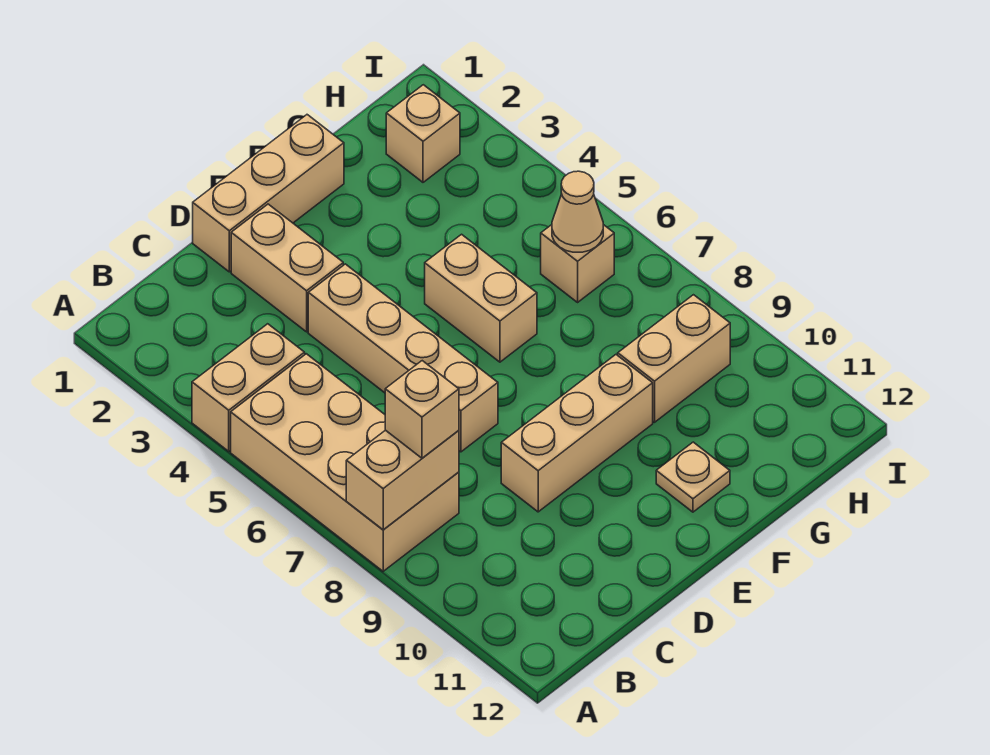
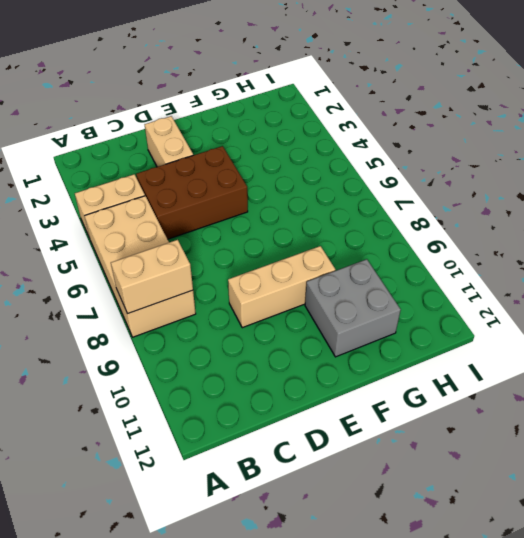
brown brick C4:E5 level 1 -> tan brick D4:D7 level 1
grey brick F10:G11 level 1 -> tan plate F11 level 1
none -> tan brick D1:F1 level 1
none -> tan brick F5:F6 level 1
none -> tan brick G9:H9 level 1

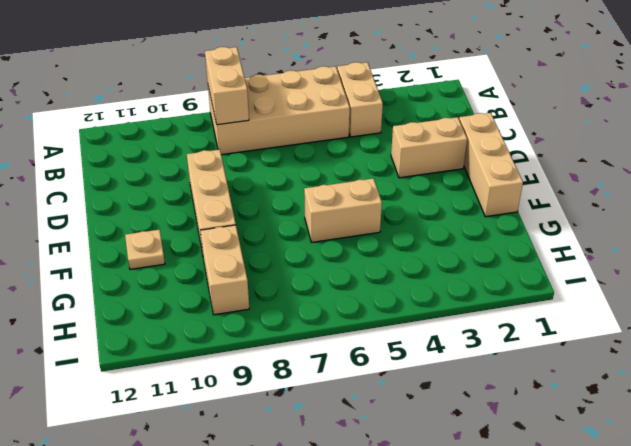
none -> tan brick D4:D7 level 1
none -> tan brick H2 level 1
none -> tan brick H6 level 1

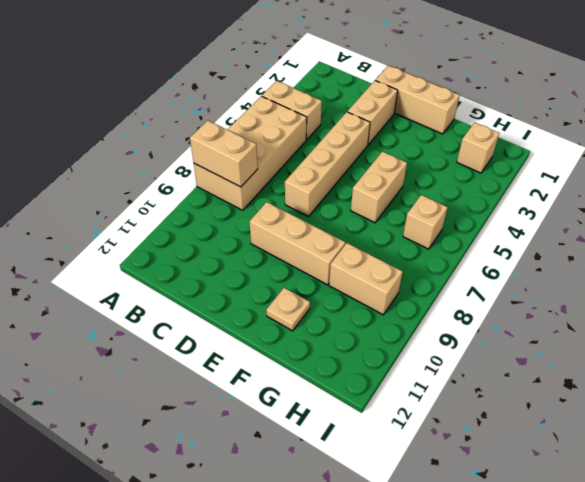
none -> tan cone H6 level 2
none -> tan brick B8 level 3

